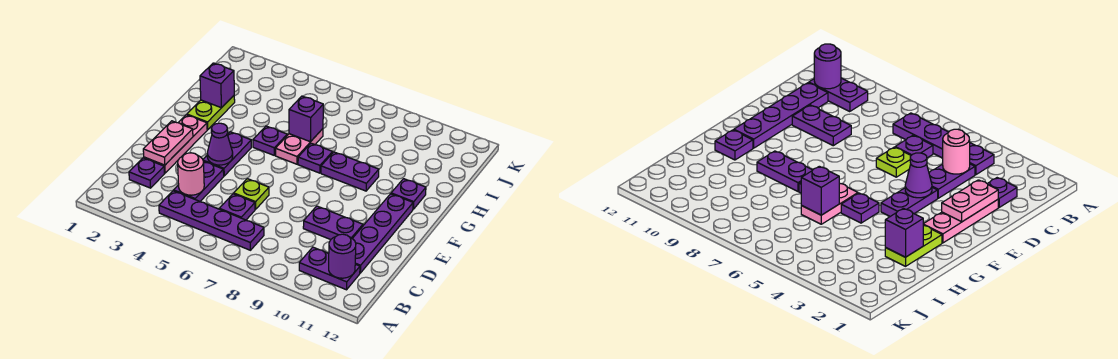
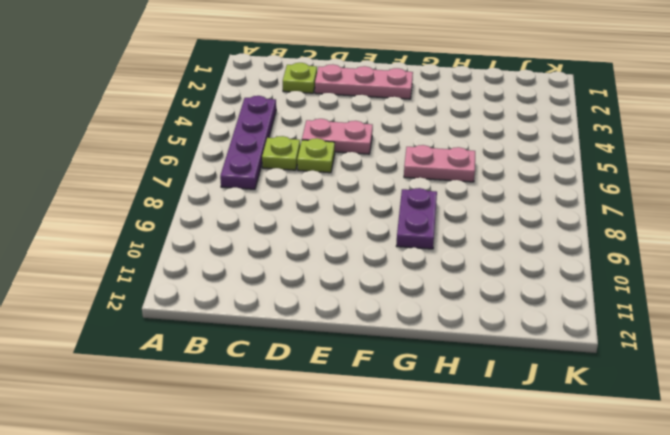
lime plate C2 level 1 -> purple plate C2 level 1
lime plate C6 level 1 -> purple plate C6 level 1
pink plate D5:E5 level 1 -> pink plate D2:E2 level 2
none -> purple plate B10:B11 level 1
none -> purple plate C4:D4 level 1
none -> purple plate C11:F11 level 1

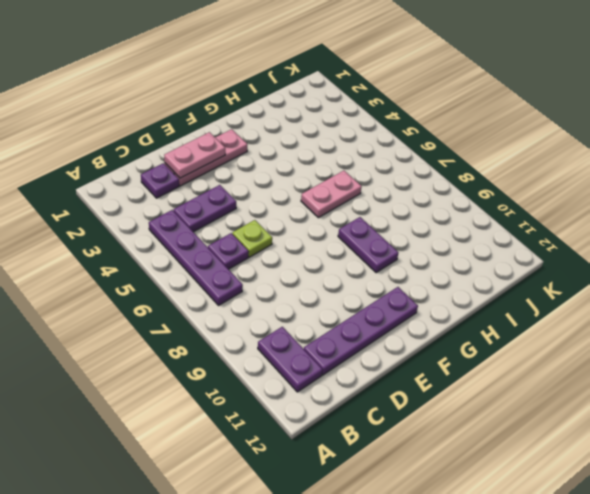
none -> purple plate D9:D10 level 1
none -> purple plate E4:F4 level 1
none -> lime plate G2:H2 level 1

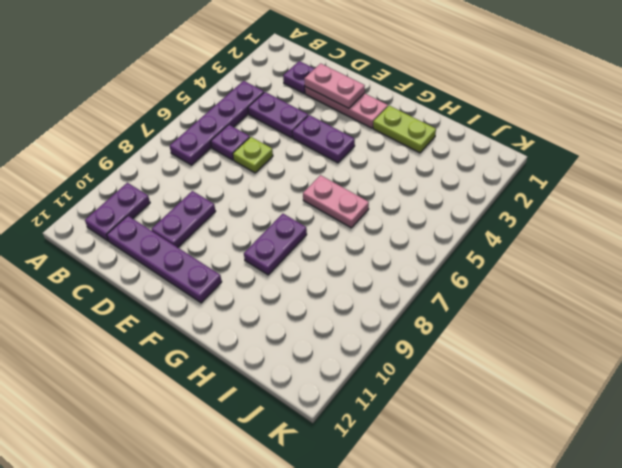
none -> purple plate G5 level 1
none -> purple plate G7 level 1
none -> purple plate G11 level 1

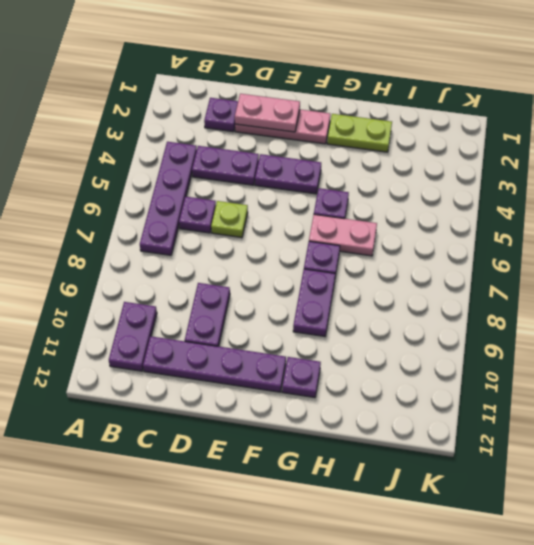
none -> purple round brick B11 level 2
none -> pink round brick C4 level 2
none -> purple cone E4 level 2

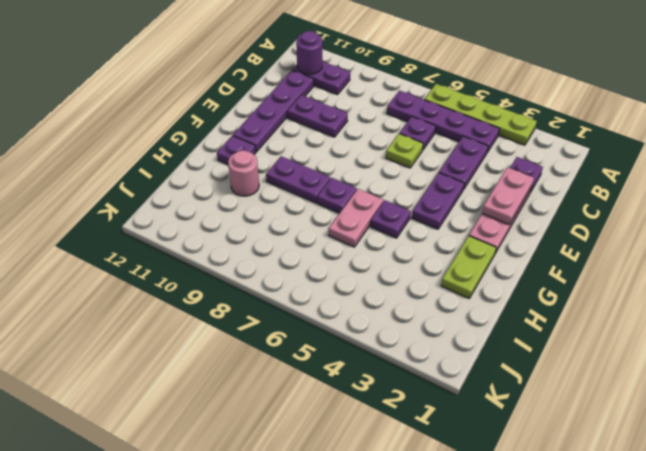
lime plate A3:A6 level 1 -> none
pink round brick H10 level 1 -> pink round brick C4 level 2
none -> purple cone E4 level 2
none -> purple brick H2 level 2
none -> purple brick H6 level 2

